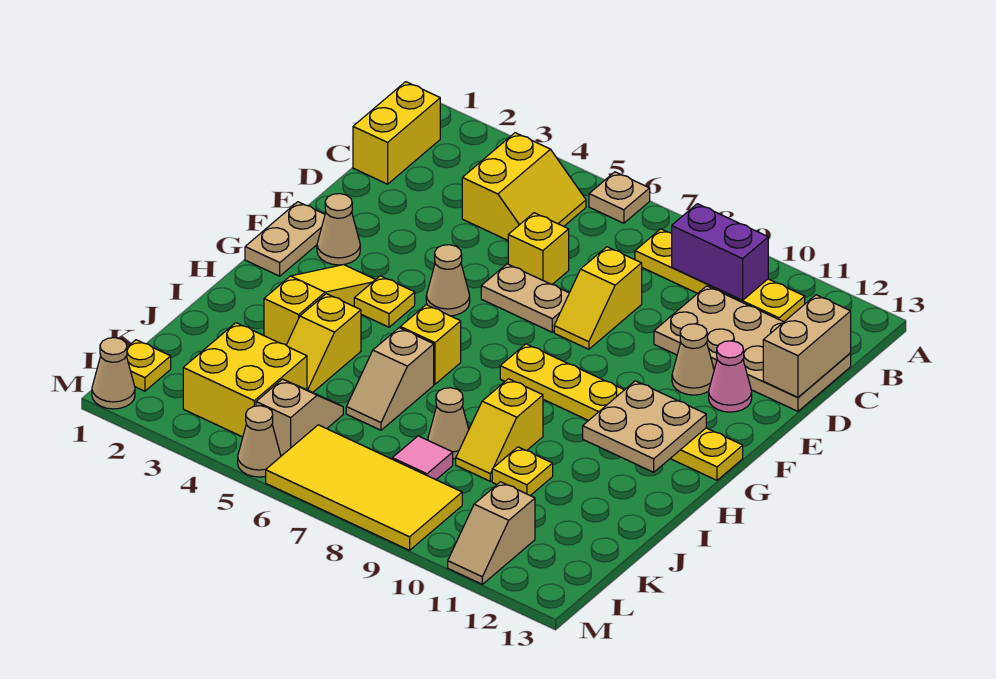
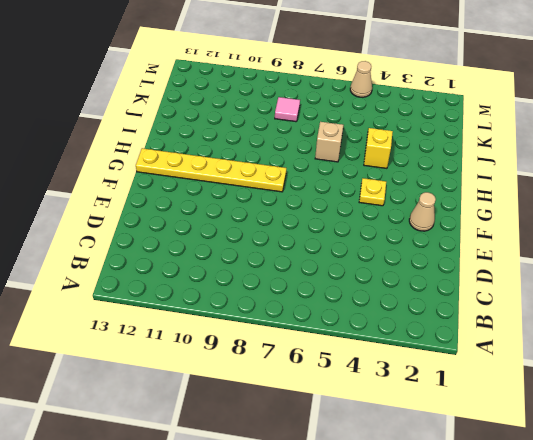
none -> tan plate A6 level 1
none -> yellow brick B1:C1 level 1
none -> yellow slope B4:C5 level 1 top 4
none -> yellow plate B8:B11 level 1

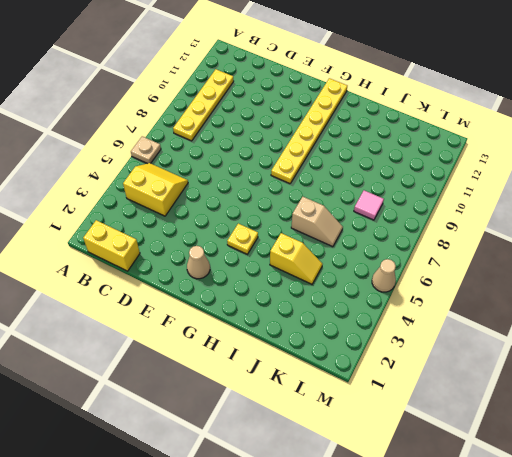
none -> tan plate C10:D13 level 1
none -> yellow brick D6 level 1
none -> yellow slope D8:E8 level 1 top D
none -> tan plate E6:E7 level 1

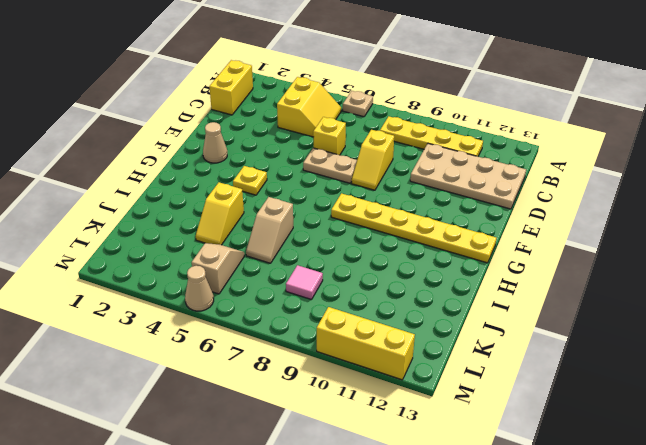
yellow brick M10:M12 level 1 -> tan slope L11:M11 level 1 top L
none -> tan cone E11 level 1
none -> pink cone E12 level 1
none -> tan plate F1:G1 level 1
none -> tan cone F5 level 1

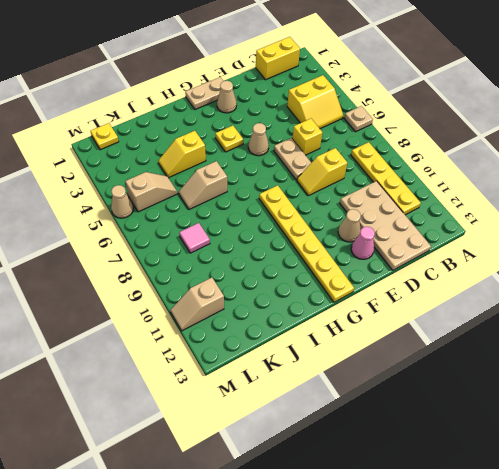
none -> yellow slope G3:I3 level 1 top I
none -> yellow brick H6 level 1
none -> yellow slope I9:J9 level 1 top I
none -> tan cone J8 level 1

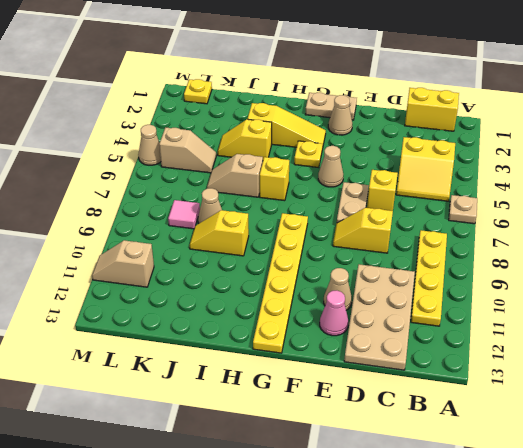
none -> yellow plate J10 level 1
none -> yellow brick K3:L4 level 1
none -> yellow tile L6:M9 level 1
none -> tan cone M1 level 1

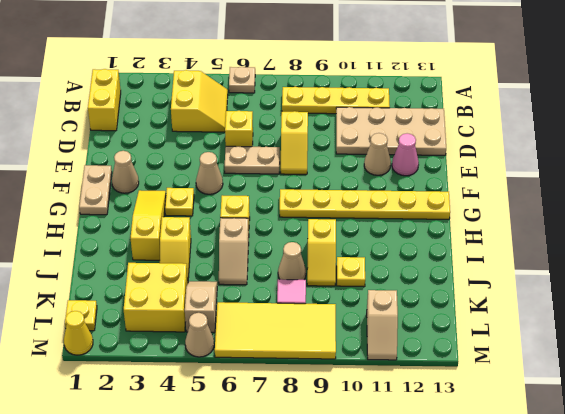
yellow cone M1 level 1 -> tan cone M1 level 1
none -> purple brick B9:B10 level 2
none -> tan brick C13:D13 level 2
none -> tan plate G11:H12 level 2

